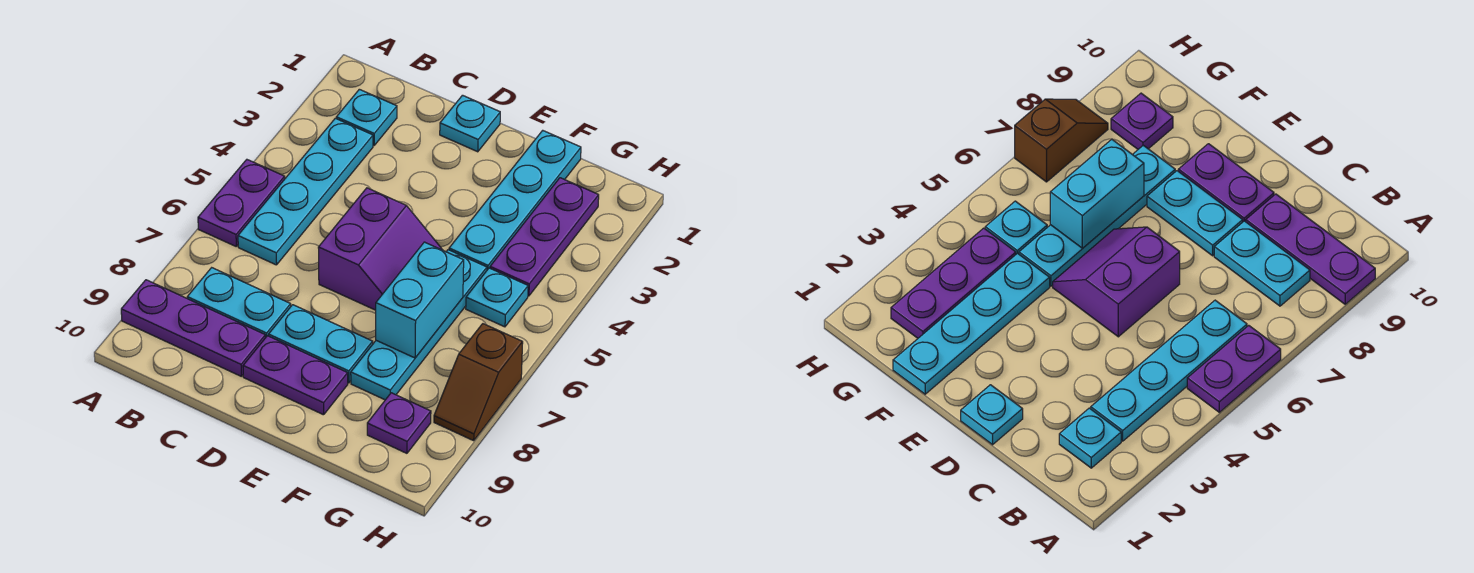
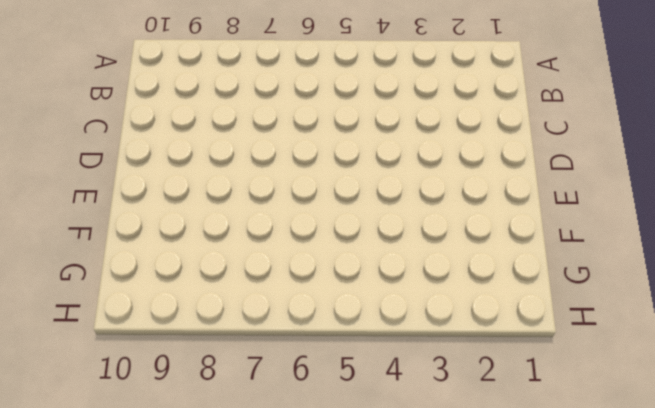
none -> purple plate A5:A6 level 1
none -> purple plate A9:C9 level 1
none -> cyan plate B2 level 1

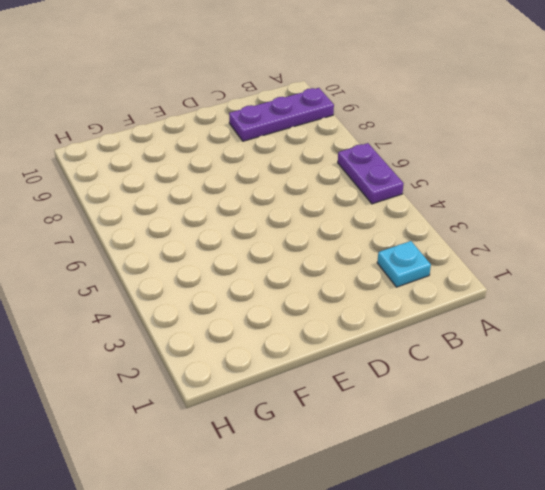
none -> cyan plate B3:B6 level 1
none -> cyan plate B8:C8 level 1
none -> cyan plate D1 level 1

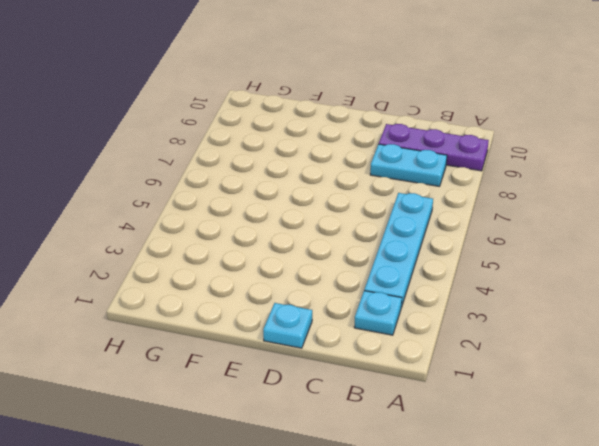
none -> purple plate A5:A6 level 1
none -> purple slope D5:E6 level 1 top D
none -> cyan plate D8:E8 level 1

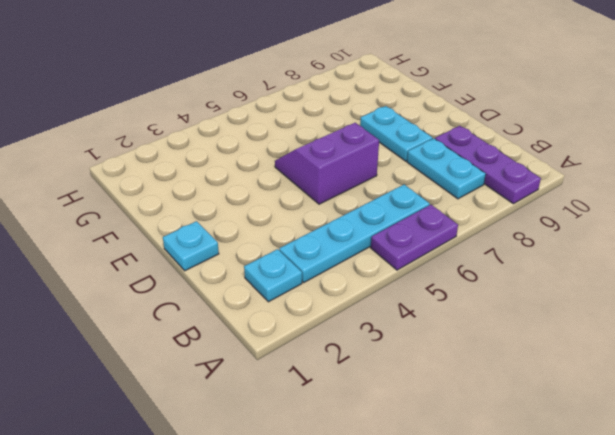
none -> purple plate D9:E9 level 1
none -> cyan plate F1:F4 level 1
none -> cyan plate F5:F8 level 1

